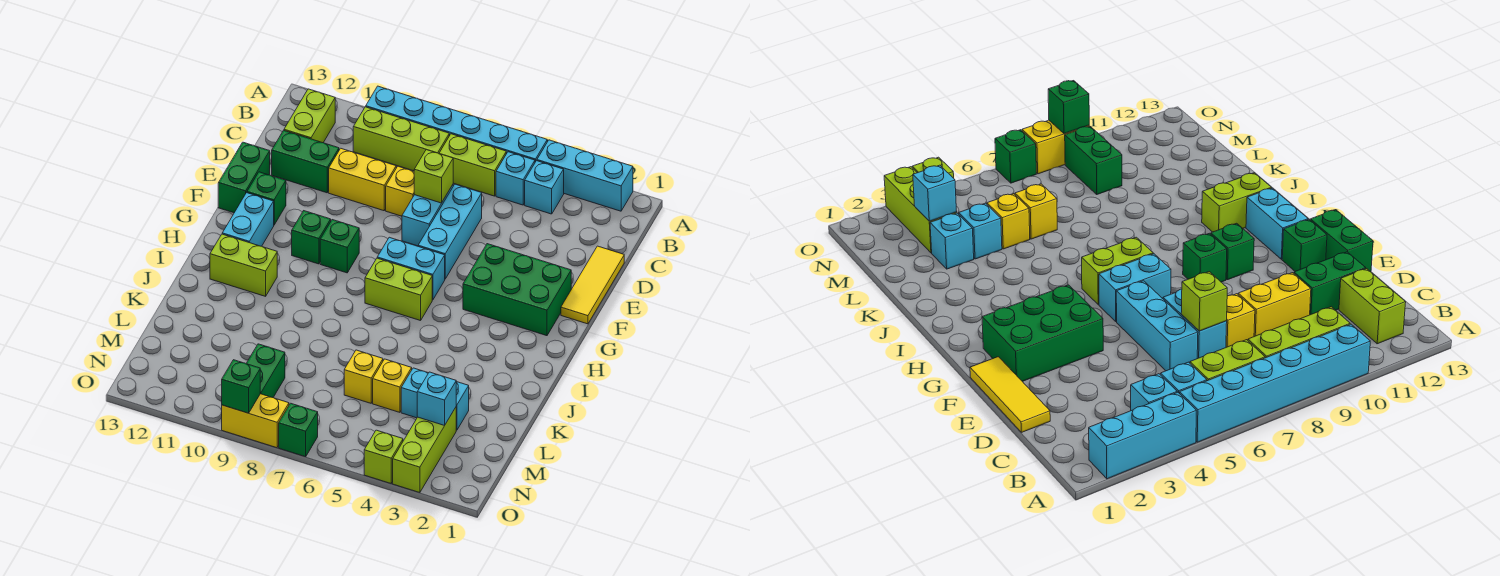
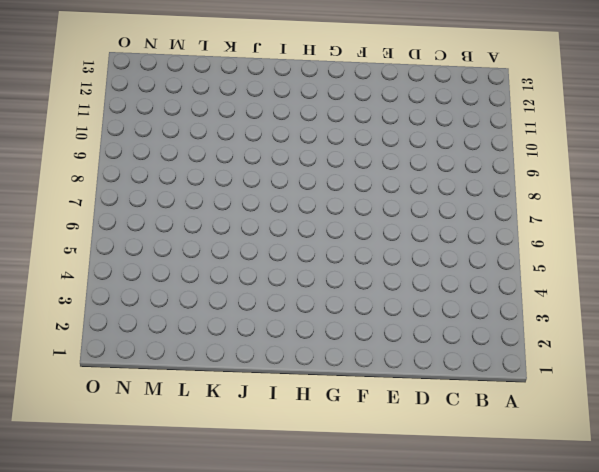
none -> cyan brick A2:A4 level 1
none -> cyan brick A5:A10 level 1
none -> cyan brick B4 level 1
none -> cyan brick B5 level 1

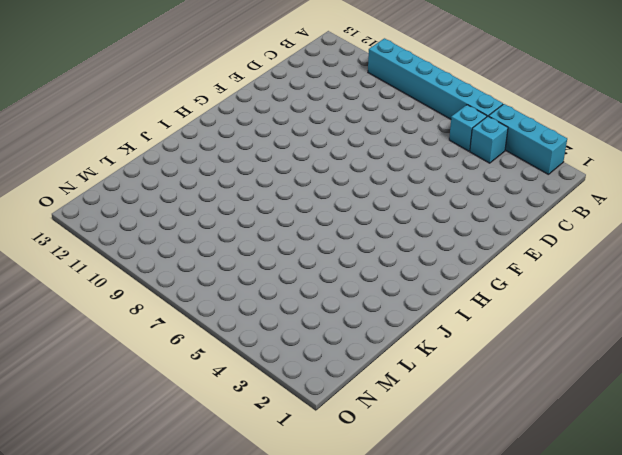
none -> lime brick B6:B7 level 1
none -> lime brick B8:B10 level 1
none -> lime brick B12:C12 level 1
none -> yellow tile D1:F1 level 1

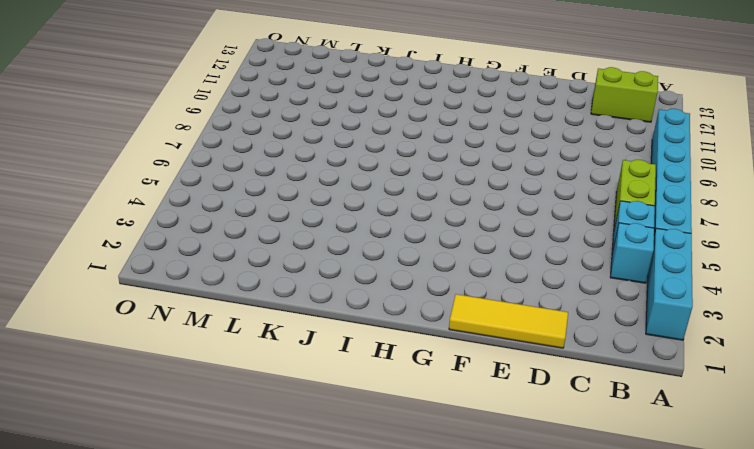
none -> lime brick B8:B10 level 1
none -> cyan brick D6:F6 level 1
none -> cyan brick D7:E7 level 1
none -> yellow brick D8 level 1

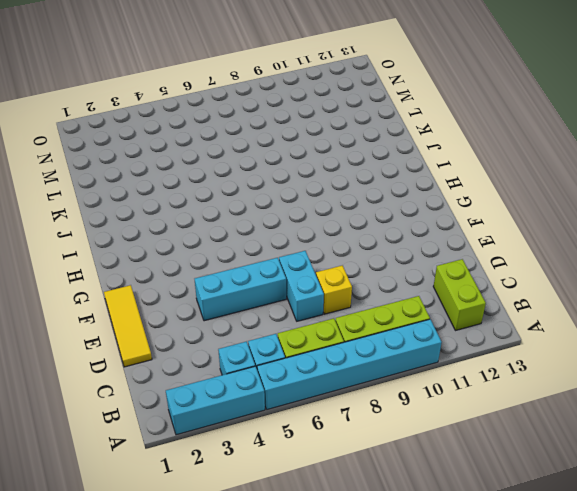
cyan brick E4:E6 level 1 -> cyan brick D6:F6 level 1
none -> yellow brick D9:D10 level 1
none -> green brick D11:D12 level 1
none -> green brick E13:F13 level 1
none -> green brick F2:G4 level 1

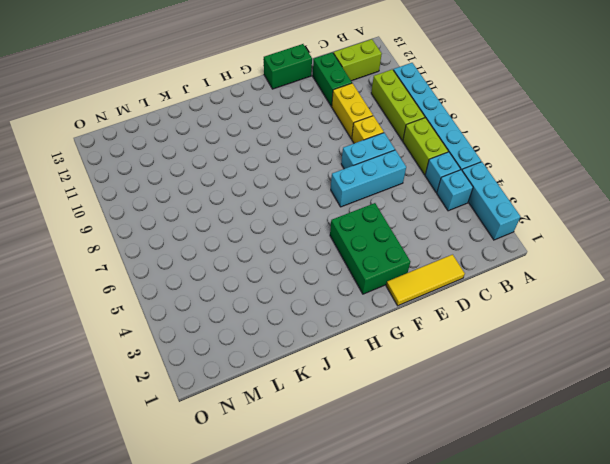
none -> green brick F12 level 1
none -> cyan brick G6:G7 level 1
none -> green brick G9 level 1
none -> green brick G10 level 1

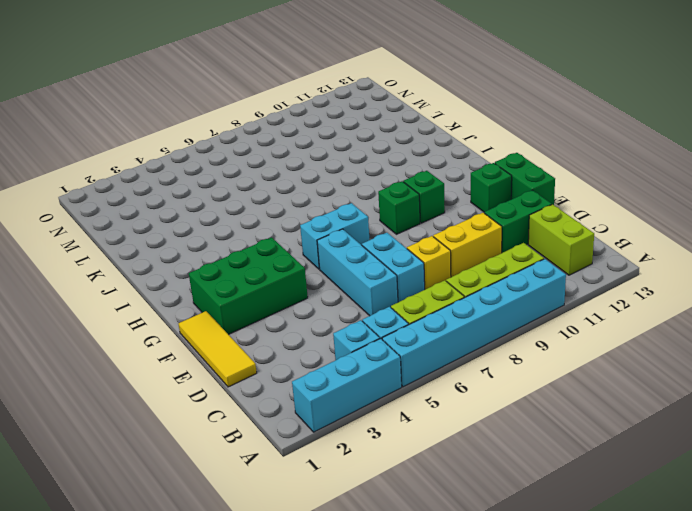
none -> cyan brick G12:H12 level 1
none -> lime brick H6:H7 level 1
none -> lime brick I11:I12 level 1
none -> cyan brick L3 level 1

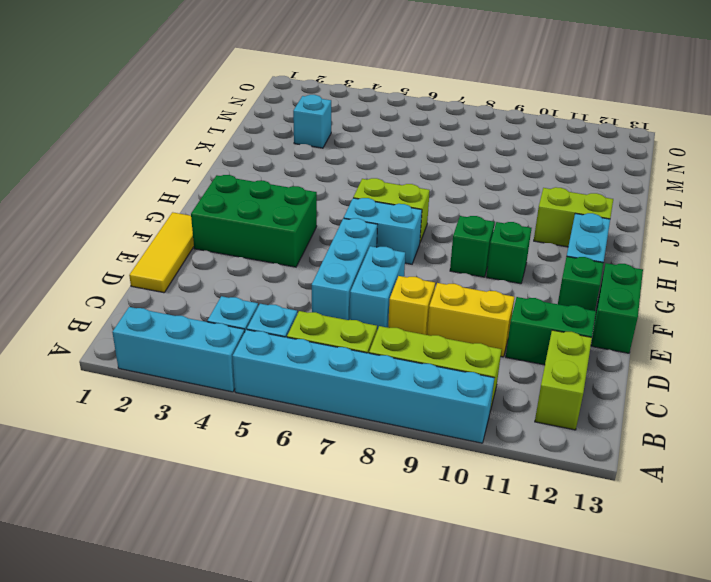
none -> cyan brick L4 level 1
none -> yellow brick L5 level 1
none -> yellow brick L6 level 1
none -> lime brick M3:O3 level 1

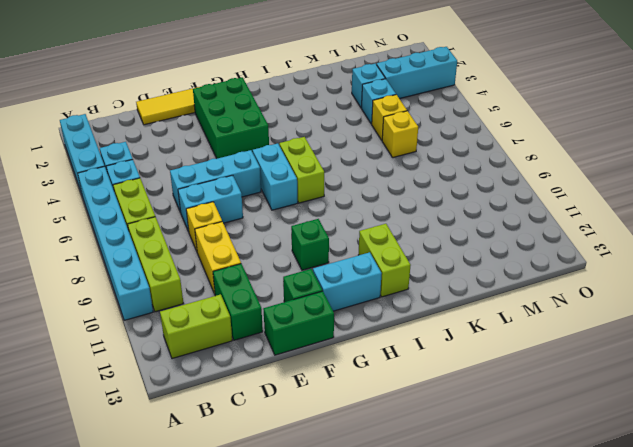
cyan brick M3:O3 level 1 -> lime brick M3:O3 level 1
none -> green brick G9 level 1
none -> green brick M9:N9 level 1
none -> lime brick O4 level 1
none -> green brick O7 level 1

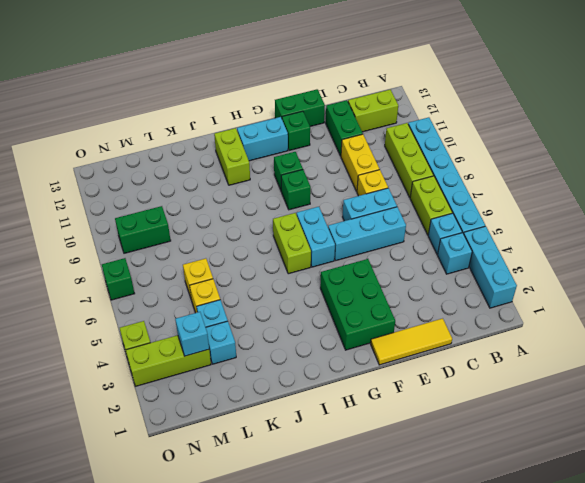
none -> yellow brick O8:O9 level 1
none -> lime brick D7 level 2
none -> green brick O9 level 2

